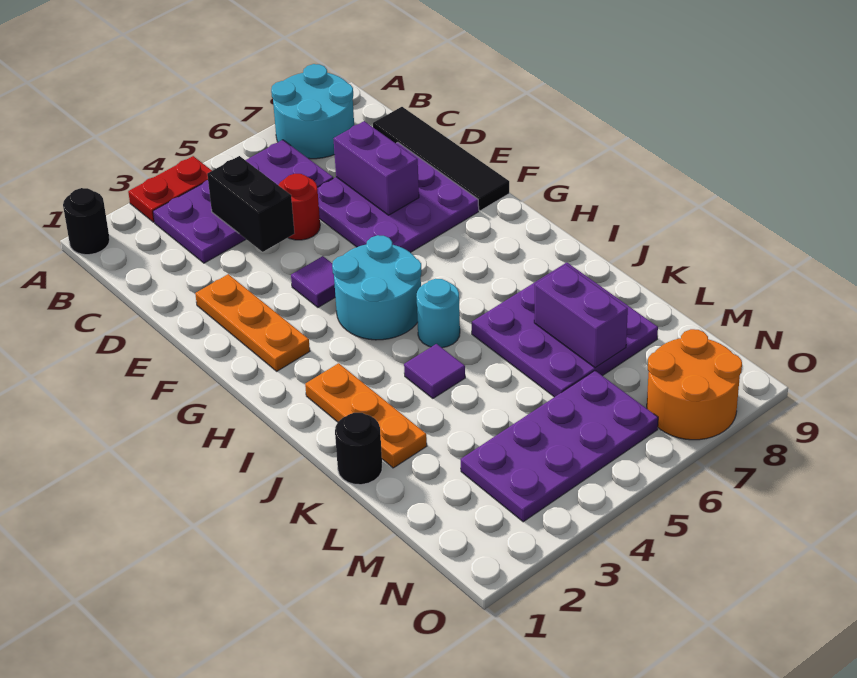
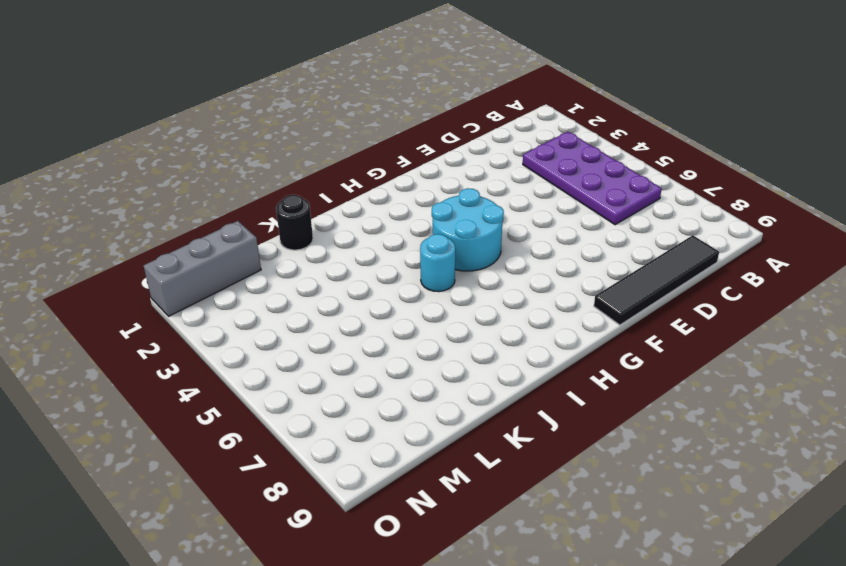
grey brick M1:O1 level 1 -> none
none -> black round brick A1 level 1
none -> red plate A3:A4 level 1
none -> cyan round brick A7:B8 level 1

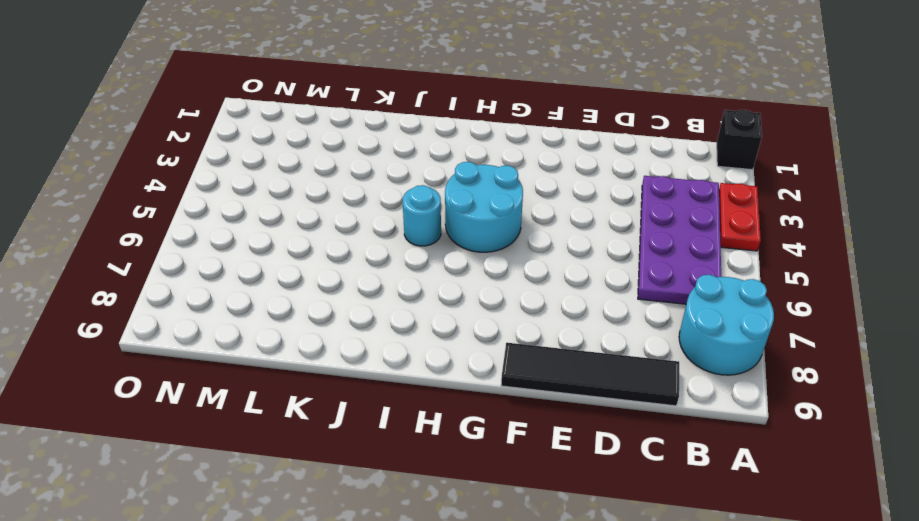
black brick A1 level 1 -> black round brick A1 level 1
none -> red round brick D5 level 1
none -> purple plate D6:F8 level 1
none -> orange plate E2:G2 level 1

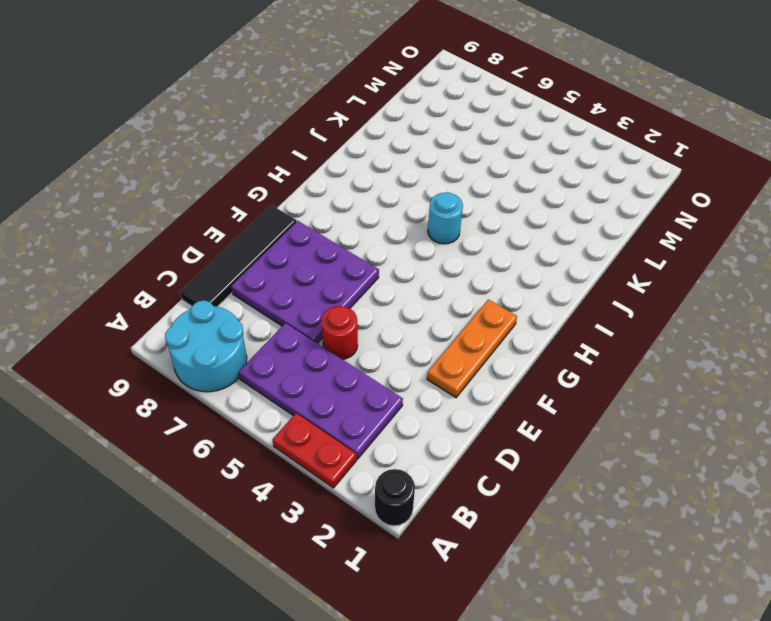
none -> purple tile F4 level 1
none -> cyan round brick G4:H5 level 1
none -> orange plate I2:K2 level 1

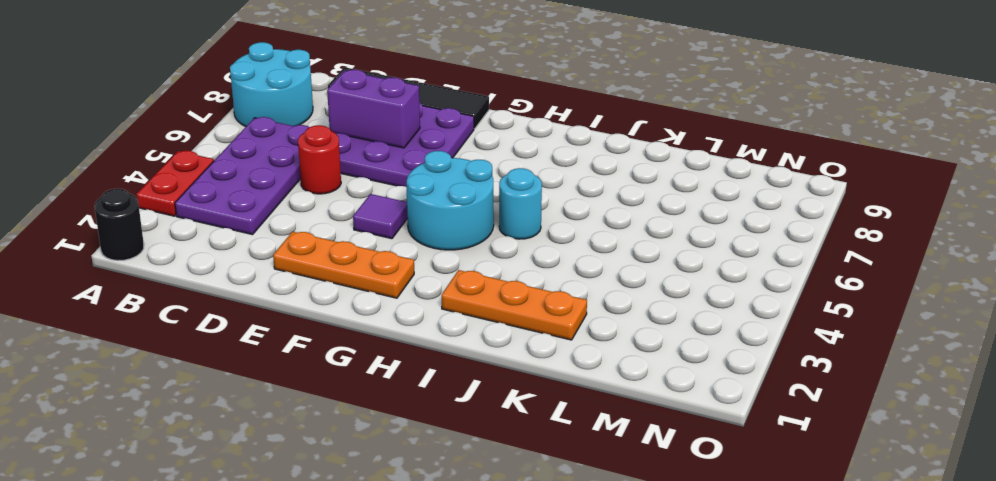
none -> purple tile J4 level 1
none -> purple plate J6:L8 level 1
none -> black round brick K1 level 1

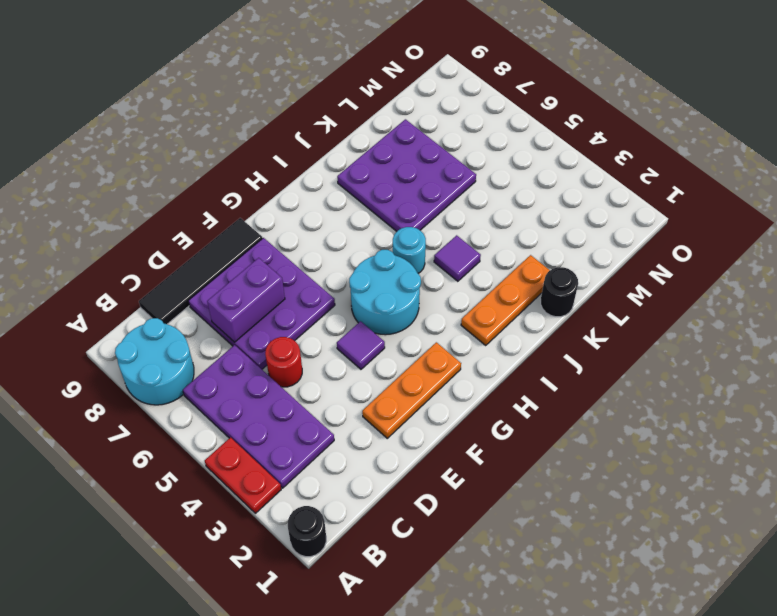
none -> purple plate M3:N6 level 1
none -> orange round brick N7:O8 level 1
none -> black brick C4:D4 level 2

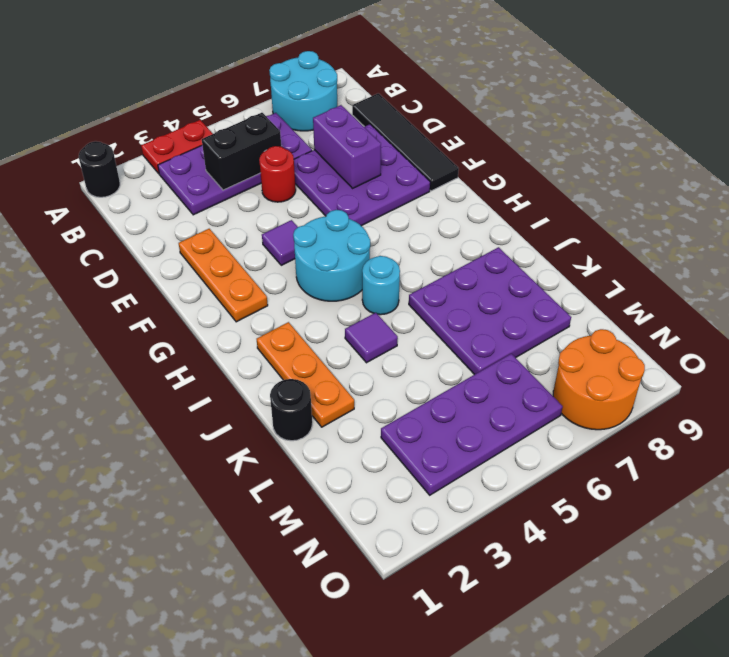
black brick C4:C5 level 2 -> black brick C4:D4 level 2
none -> purple brick K7:L7 level 2

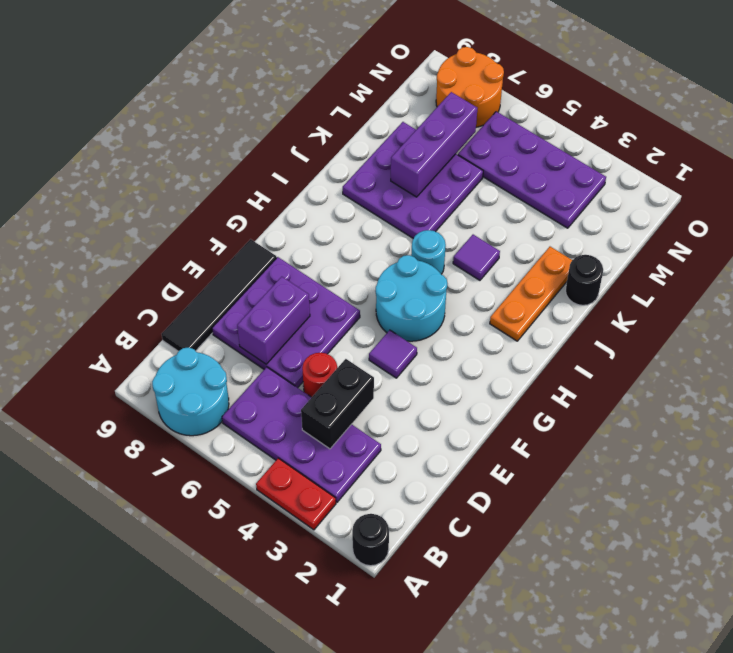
purple brick K7:M7 level 2 -> purple brick K7:L7 level 2
none -> orange plate E2:G2 level 1

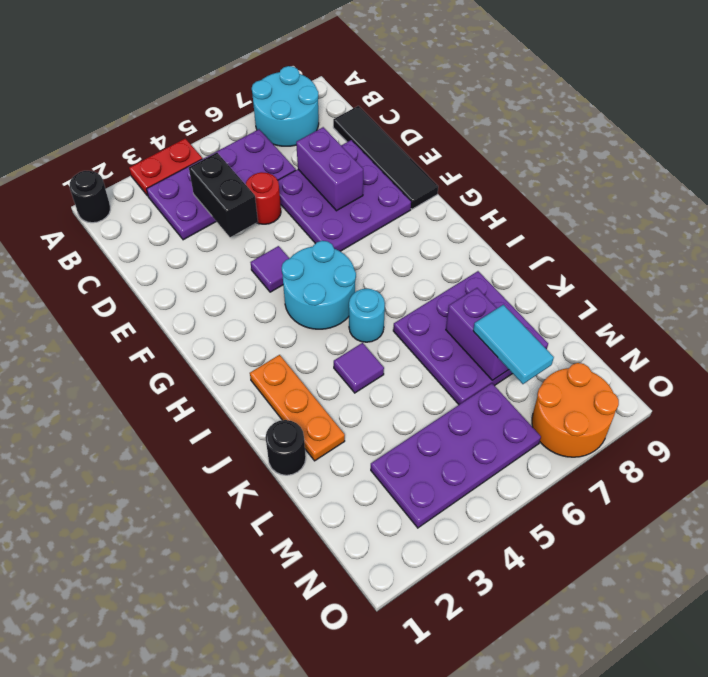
cyan tile L7:M7 level 3 -> none
none -> orange plate E2:G2 level 1

